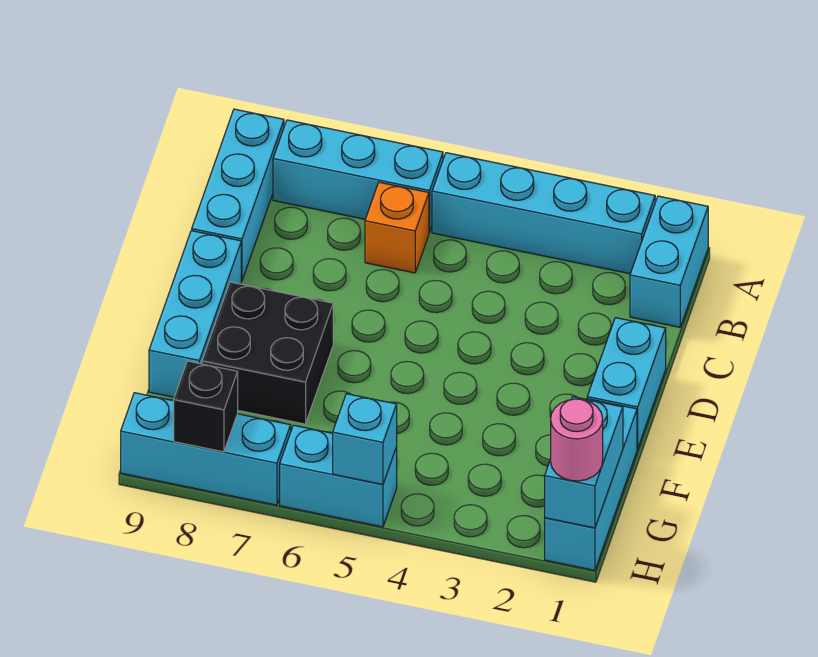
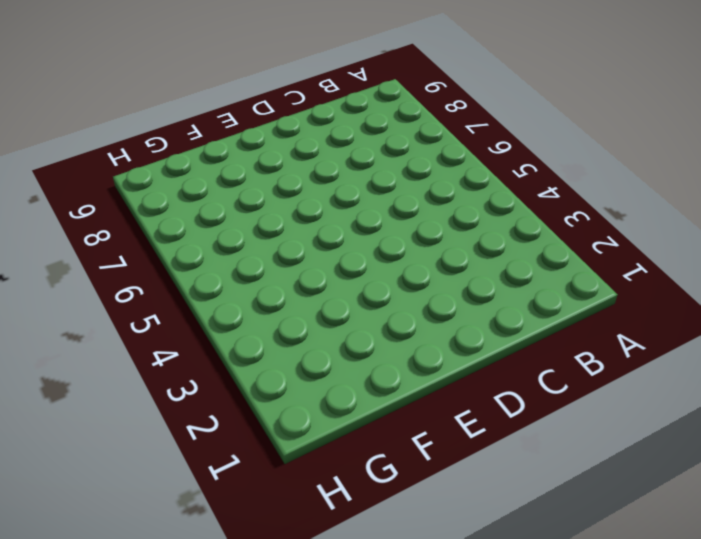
none -> cyan brick A1:B1 level 1
none -> cyan brick A2:A5 level 1
none -> cyan brick A6:A8 level 1

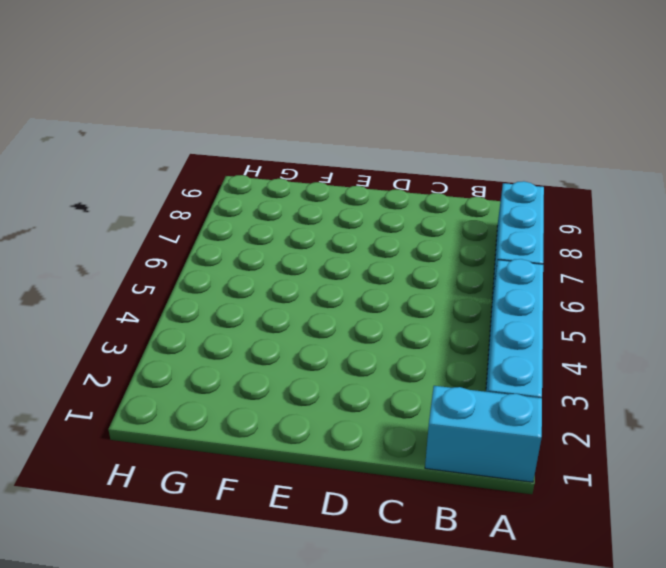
none -> cyan brick A9:C9 level 1
none -> orange brick B6 level 1
none -> cyan brick D1:E1 level 1

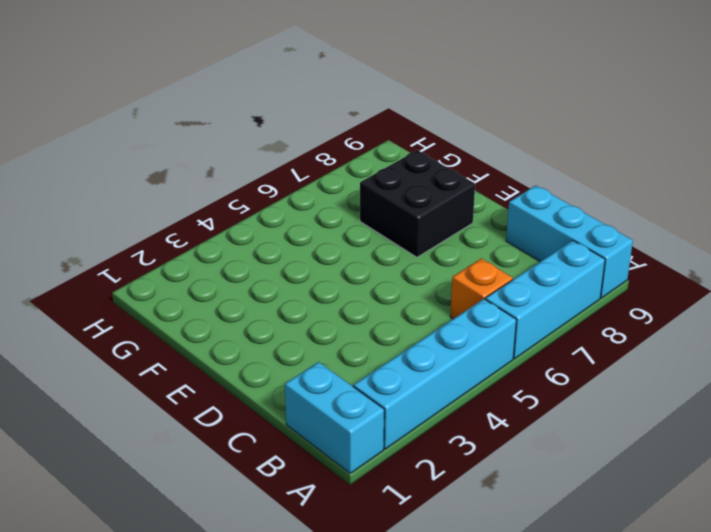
none -> cyan brick D1:E1 level 1
none -> cyan brick D9:F9 level 1
none -> cyan brick F1:H1 level 1

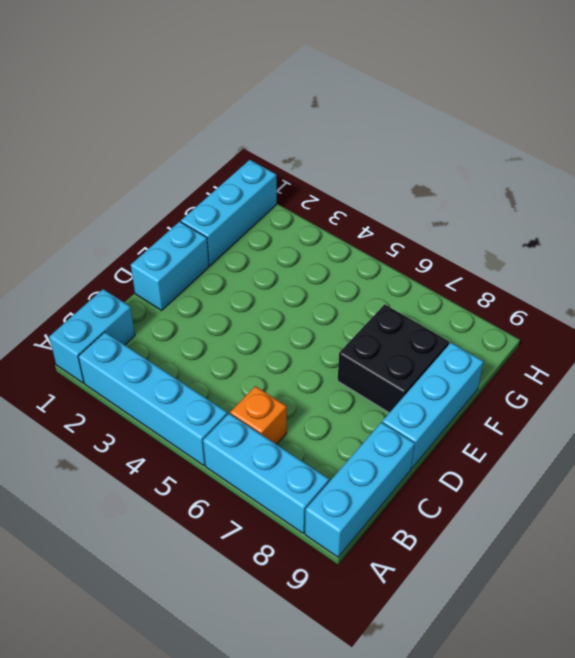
none -> cyan brick H5:H6 level 1
none -> cyan brick H7:H9 level 1
none -> cyan brick G1:H1 level 2

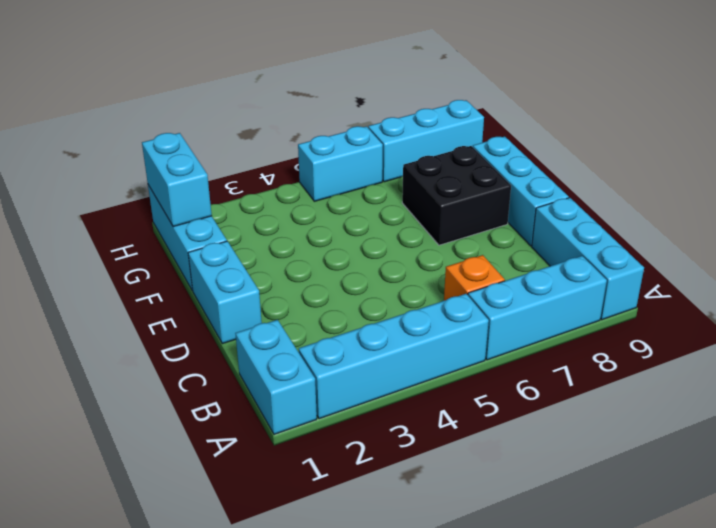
none -> cyan brick H5 level 2
none -> black brick H8 level 2
none -> pink round brick H1 level 3

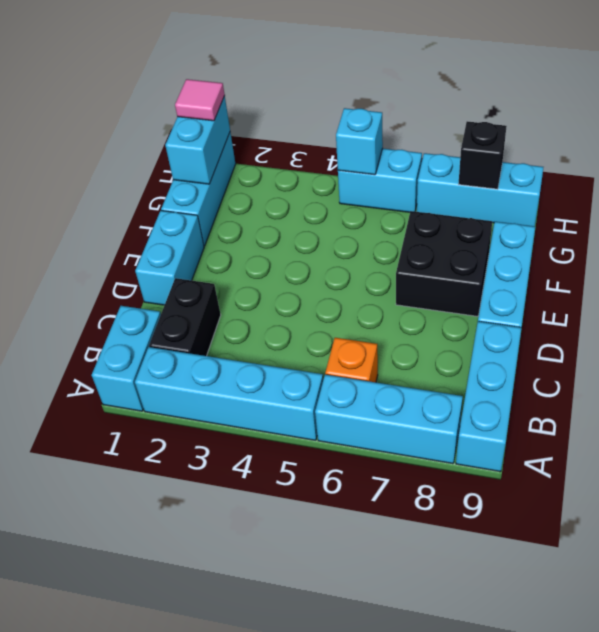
black brick B2:C2 level 1 -> none
pink tile H1 level 3 -> pink round brick H1 level 3

